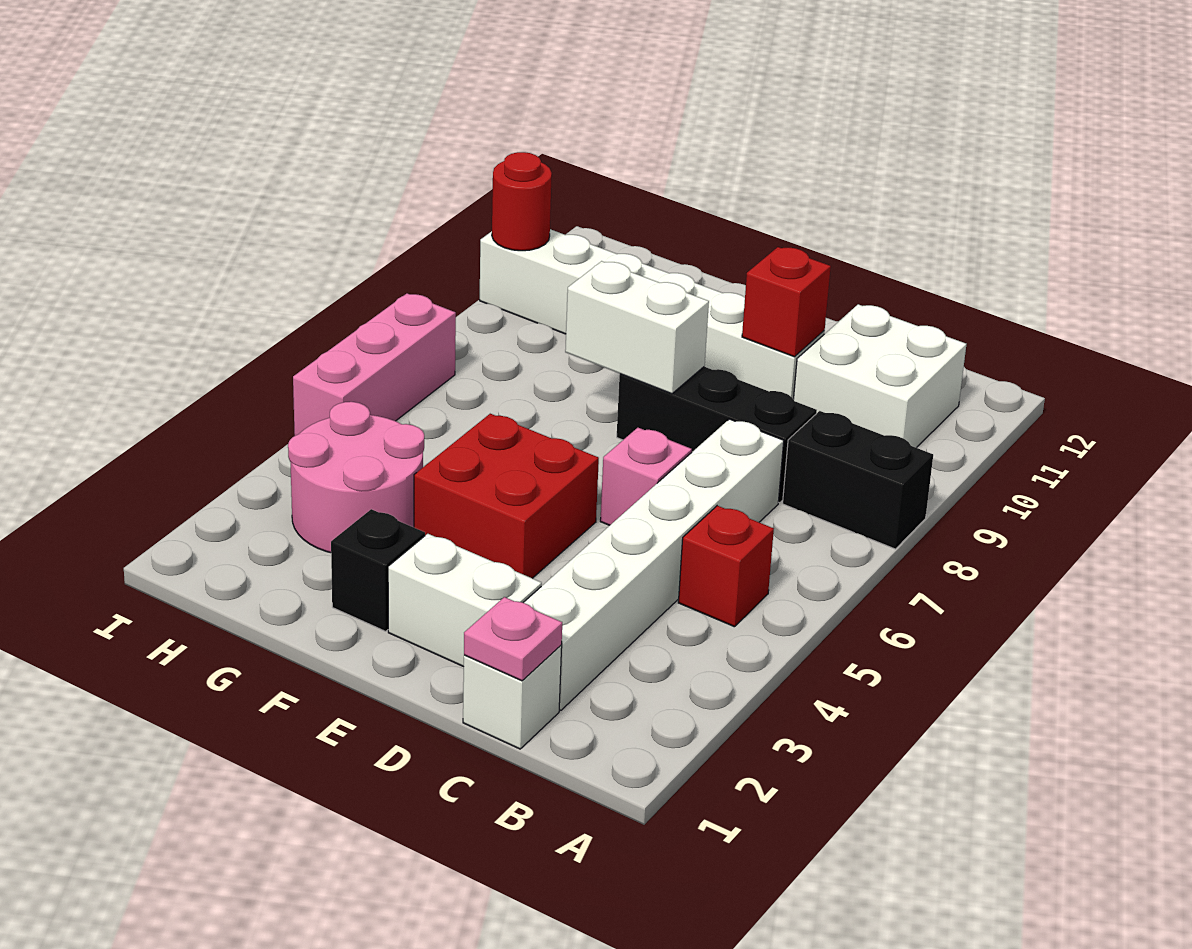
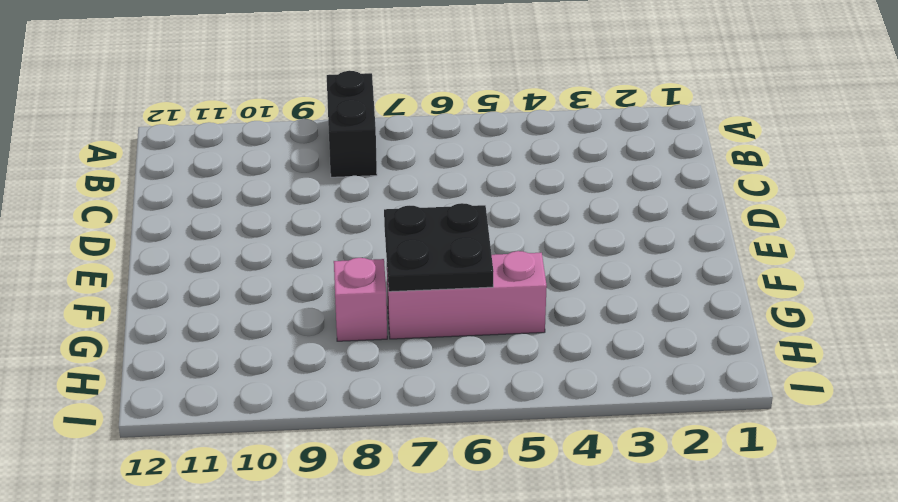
black plate F6:G7 level 2 -> none
pink brick G5:G7 level 1 -> pink brick I5:I7 level 1
pink brick G8 level 1 -> pink brick D6 level 1
none -> red brick B5 level 1
none -> white brick B10:C11 level 1
none -> white brick C1 level 1

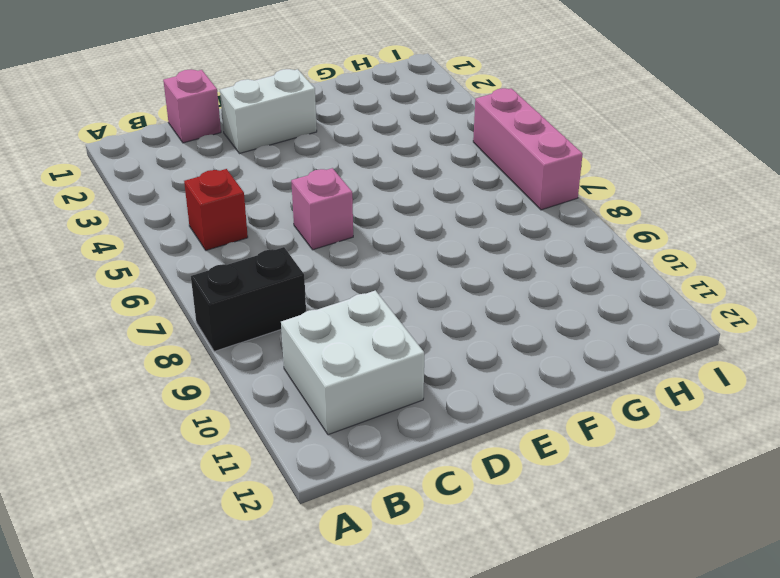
pink brick C1 level 1 -> white brick C1 level 1
none -> white brick C2:C7 level 1
none -> black brick C8:E8 level 1
none -> white brick D10:I10 level 1

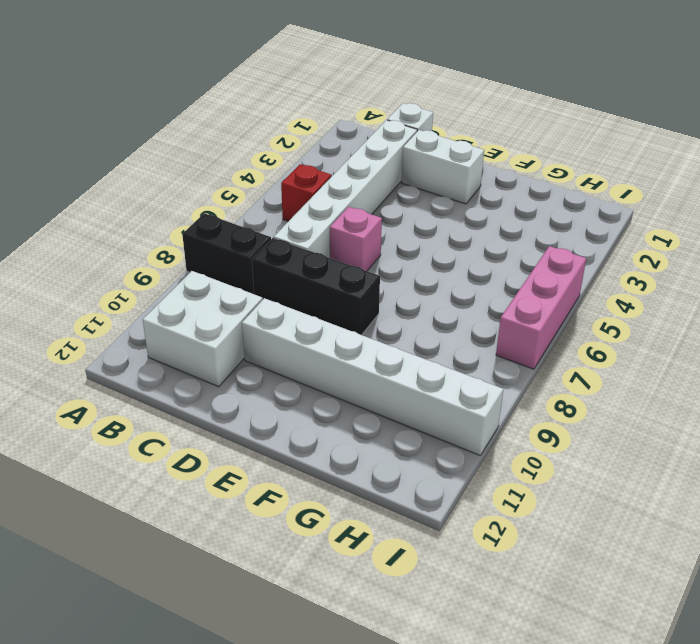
none -> red brick E4:F5 level 1
none -> black brick F2 level 1
none -> pink round brick G3:H4 level 1

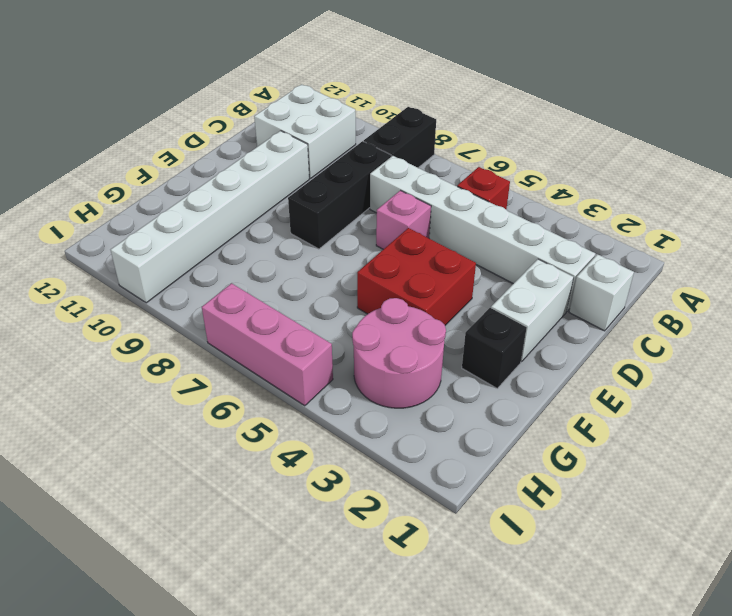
none -> pink plate C1 level 2
none -> red brick D10 level 2
none -> white brick E8:F8 level 2

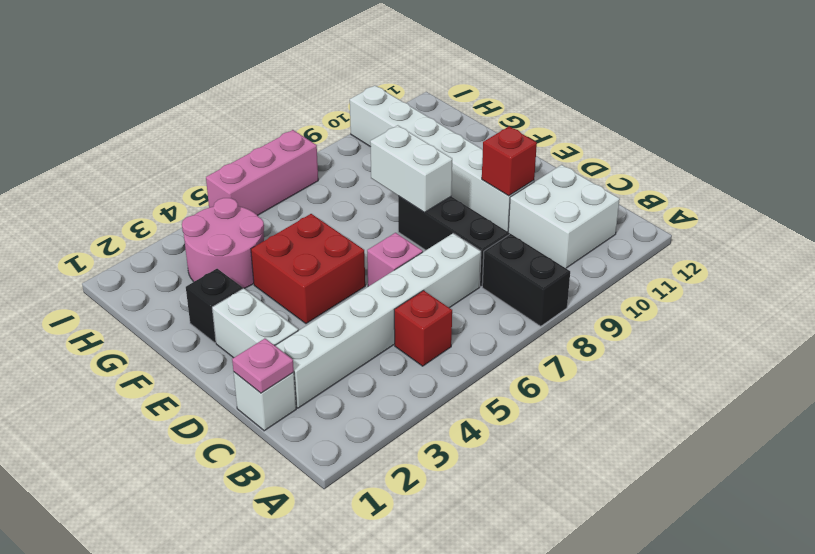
none -> red round brick I10 level 2

